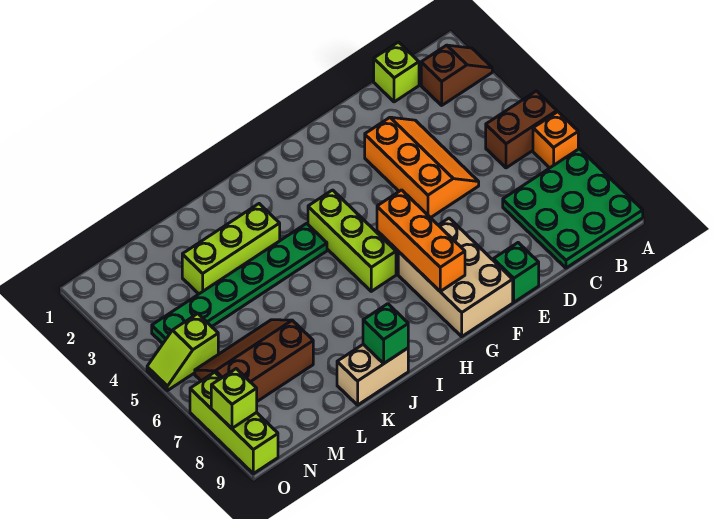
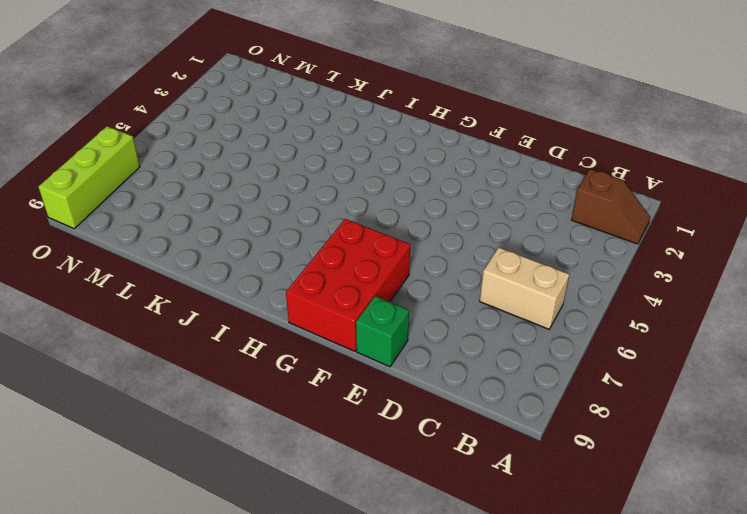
tan brick B6:C6 level 1 -> tan brick J9:K9 level 1
red brick F7:G9 level 1 -> tan brick F7:G9 level 1
none -> brown brick A5:B5 level 1
none -> orange brick A6 level 1
none -> green plate A7:C9 level 1

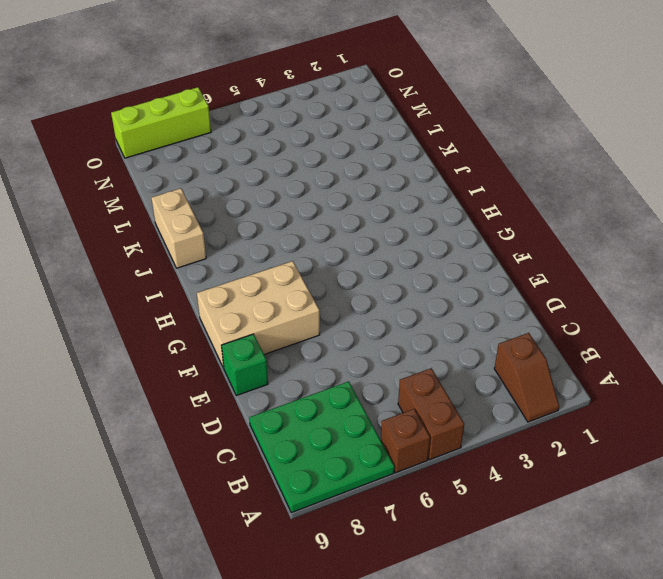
brown brick A6 level 1 -> orange brick A6 level 1
none -> lime brick C1 level 1
none -> orange slope D3:E5 level 1 top E
none -> lime brick H4:H6 level 1

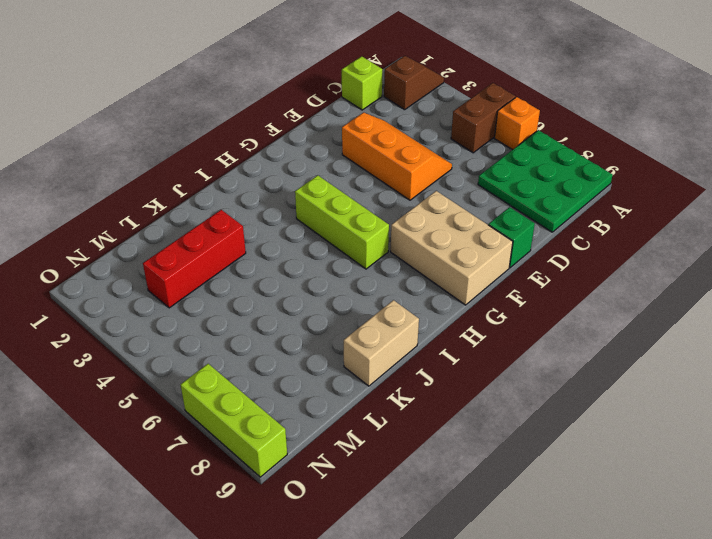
red brick K3:M3 level 1 -> lime brick J3:L3 level 1
none -> green plate I4:N4 level 1
none -> brown slope L6:N7 level 1 top 7
none -> lime slope N5:O5 level 1 top N

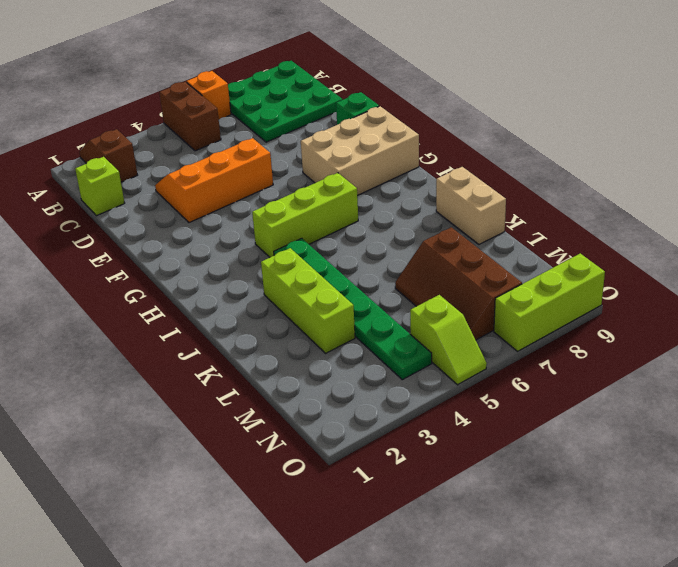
none -> orange brick G6:G8 level 2
none -> green brick J9 level 2
none -> lime brick O8 level 2

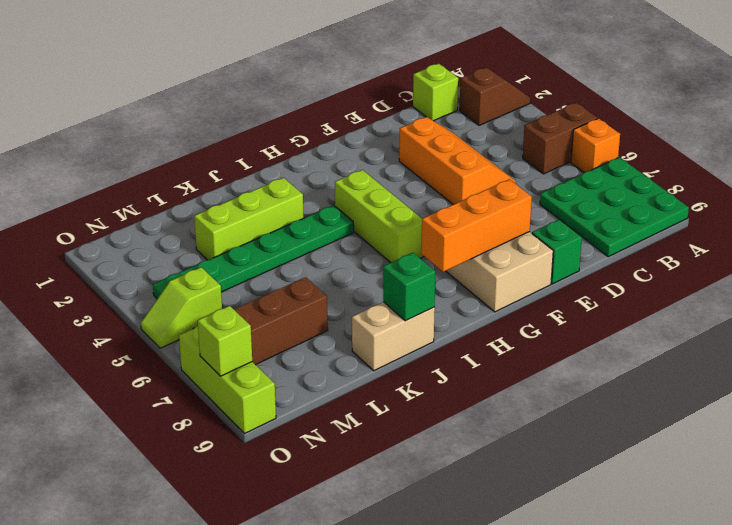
orange brick F8:H8 level 2 -> orange brick G6:G8 level 2

